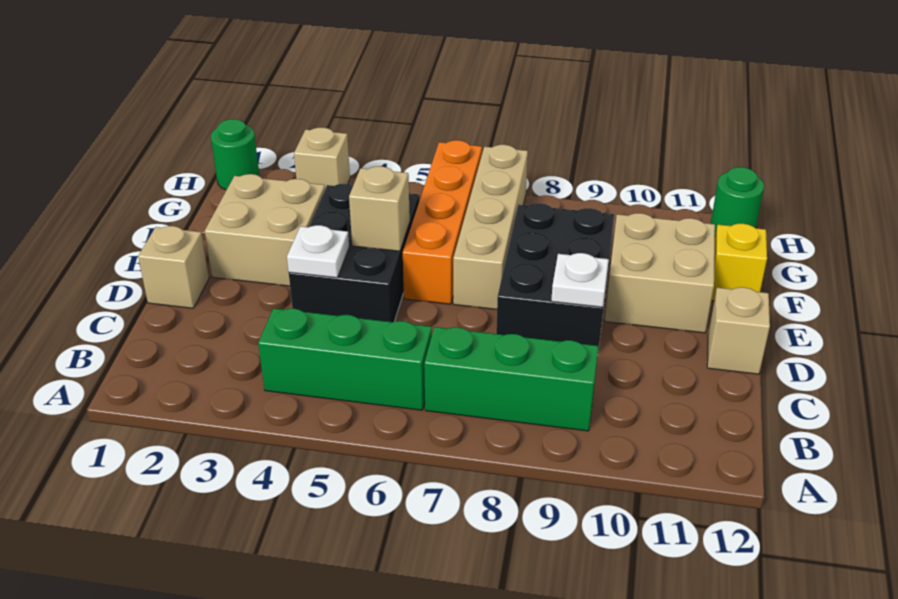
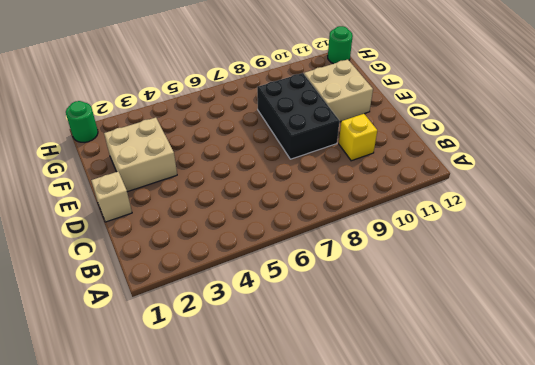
yellow brick C10 level 1 -> yellow brick F12 level 1
none -> green brick B4:B6 level 1
none -> green brick B7:B9 level 1
none -> black brick D4:F5 level 1

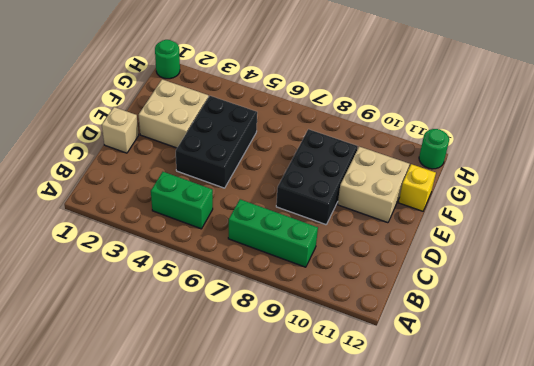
green brick B4:B5 level 1 -> green brick B4:B6 level 1
none -> tan brick D12 level 1
none -> orange brick E6:H6 level 1
none -> tan brick E7:H7 level 1

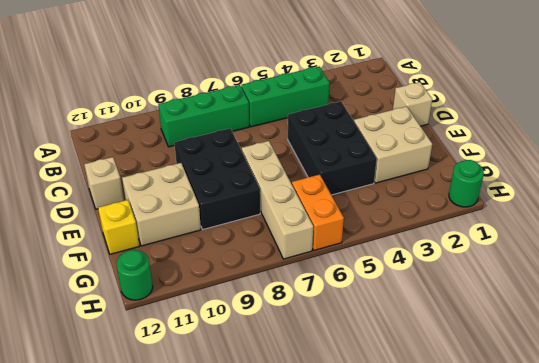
orange brick G6:H6 level 1 -> orange brick E6:H6 level 1
none -> tan brick H3 level 1
none -> white plate D4 level 2
none -> white plate D9 level 2

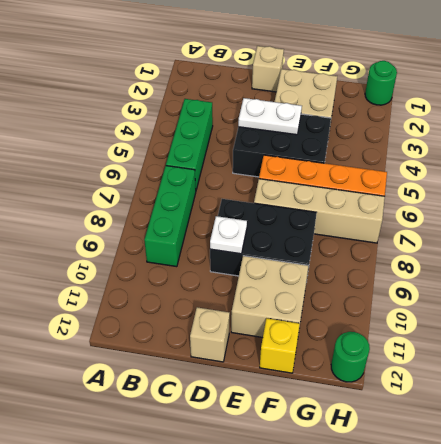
white plate D4:E4 level 2 -> white plate D4 level 2
none -> tan brick H3 level 1
none -> tan brick E5 level 2

